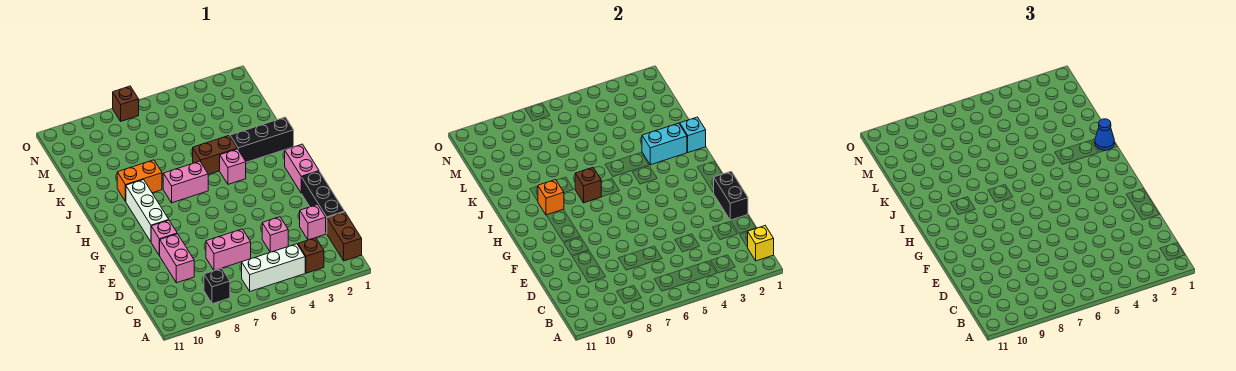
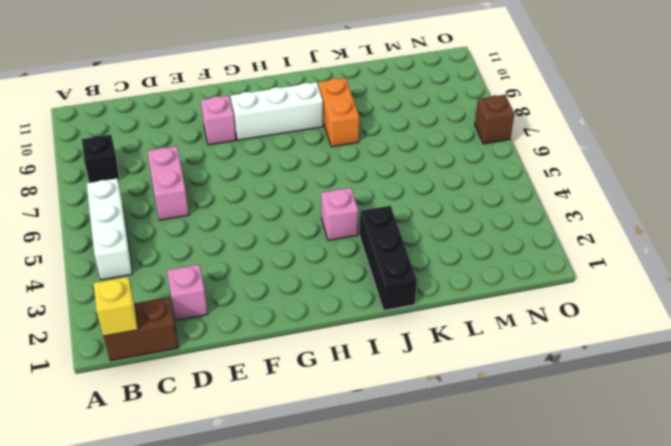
none -> brown brick B3 level 1
none -> black brick D1:F1 level 1
none -> pink brick D4 level 1

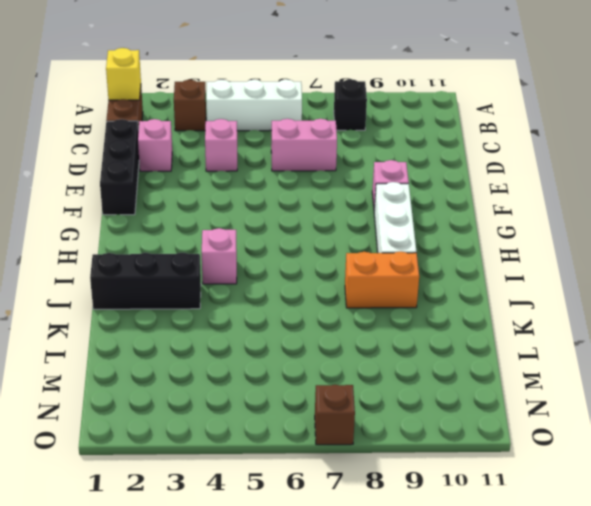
none -> pink brick D9:E9 level 1
none -> pink brick G1:H1 level 1
none -> pink brick I6:I7 level 1

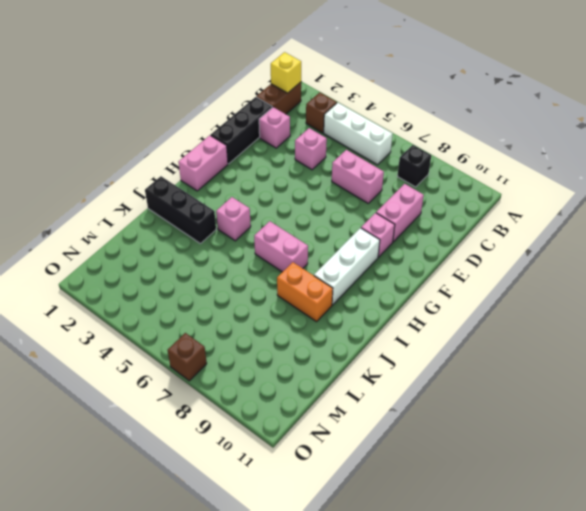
none -> brown brick J4:J5 level 1
none -> black brick E1:F1 level 2
none -> brown brick I7 level 2

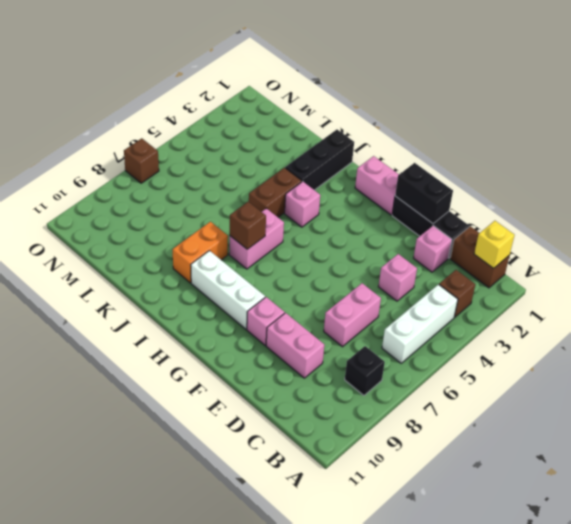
none -> orange brick I9 level 2
none -> cyan brick J1 level 2
none -> cyan brick J2:J3 level 2

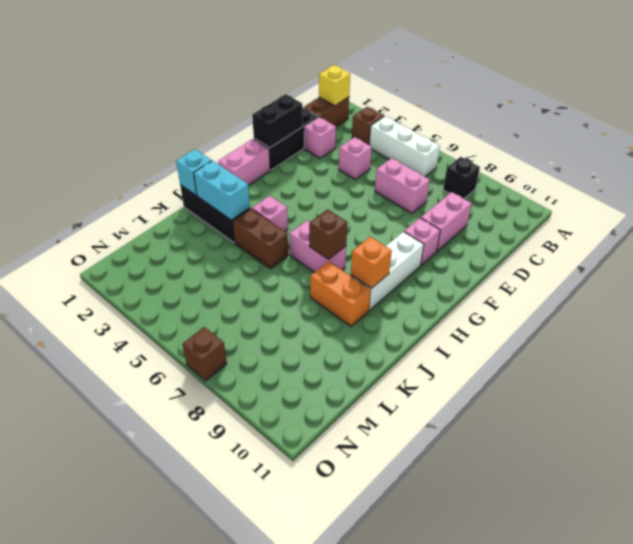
none -> blue cone J1 level 3

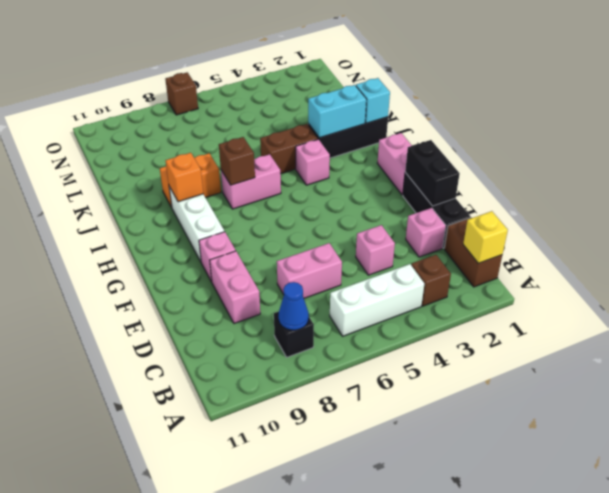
blue cone B8 level 2 -> blue cone J1 level 3

